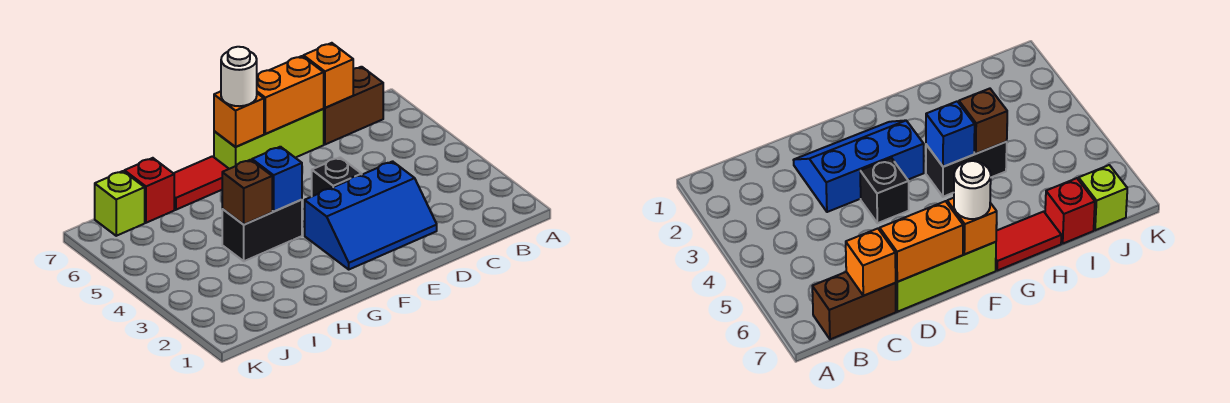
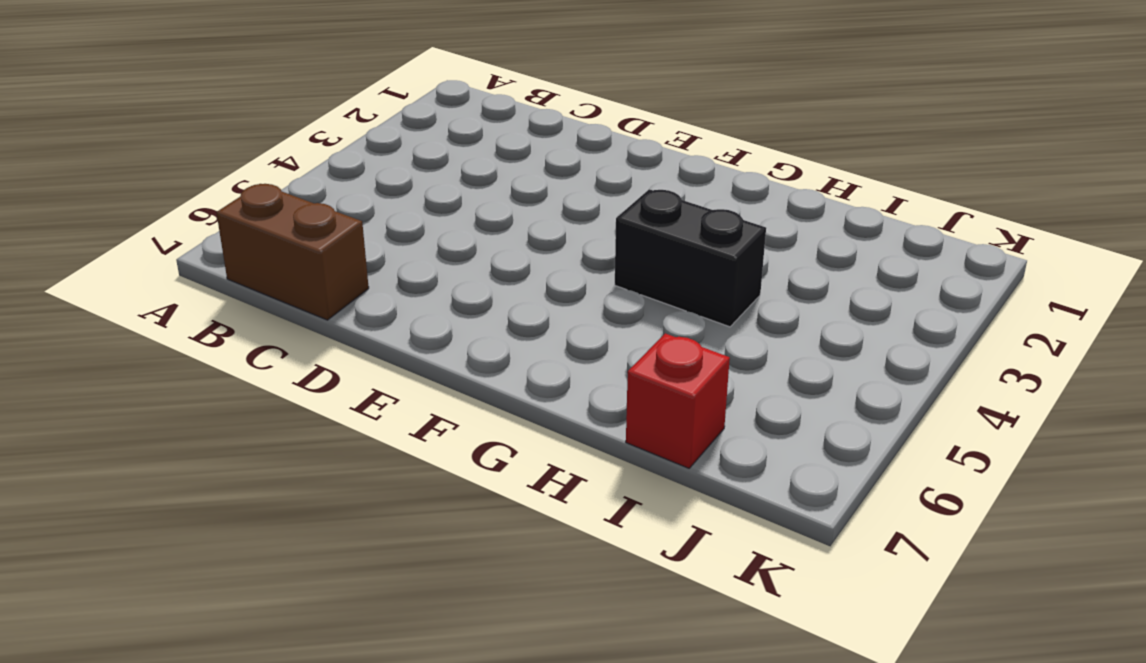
none -> blue slope D2:F3 level 1 top 3
none -> lime brick D7:F7 level 1
none -> black brick E4 level 1

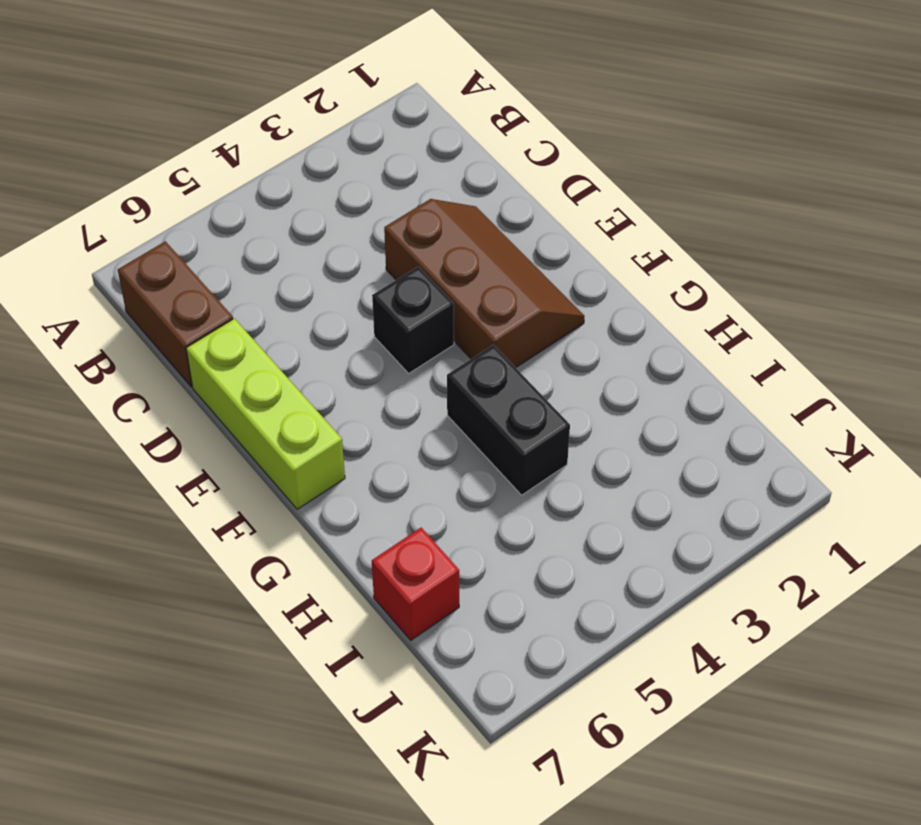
brown slope D2:F3 level 1 top 3 -> blue slope D2:F3 level 1 top 3
none -> red tile G7:H7 level 1
none -> lime brick J7 level 1
none -> orange brick C7 level 2

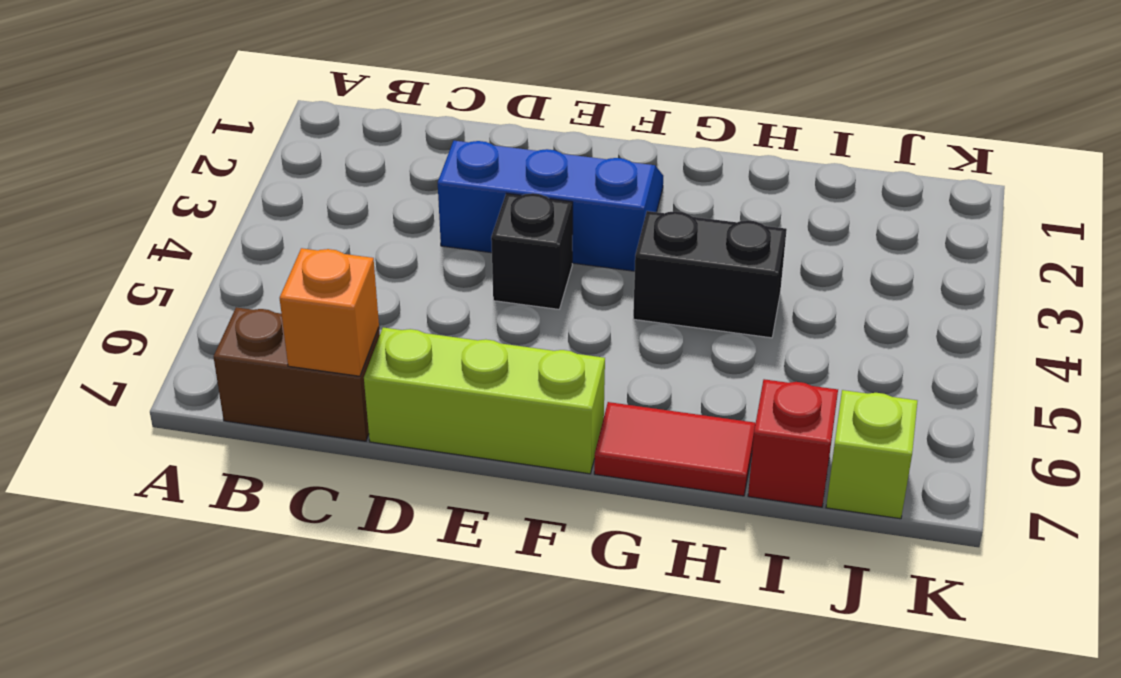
none -> orange brick D7:E7 level 2
none -> orange brick F7 level 2
none -> blue brick G4 level 2

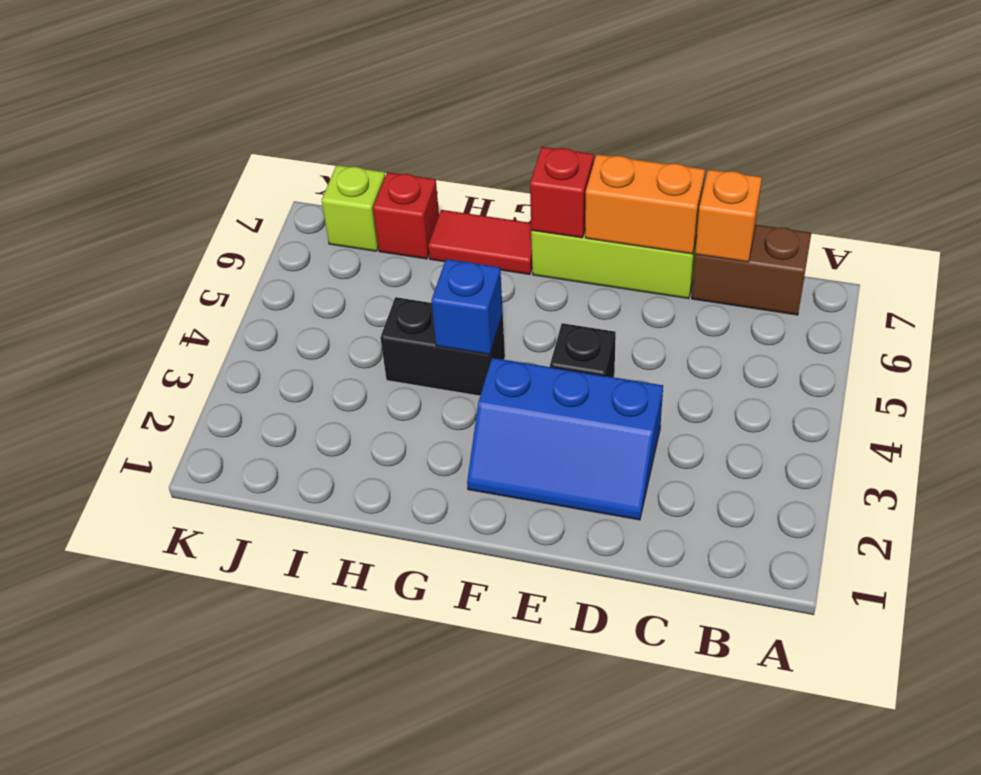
red brick F7 level 2 -> orange brick F7 level 2
none -> brown brick H4 level 2
none -> white round brick F7 level 3

